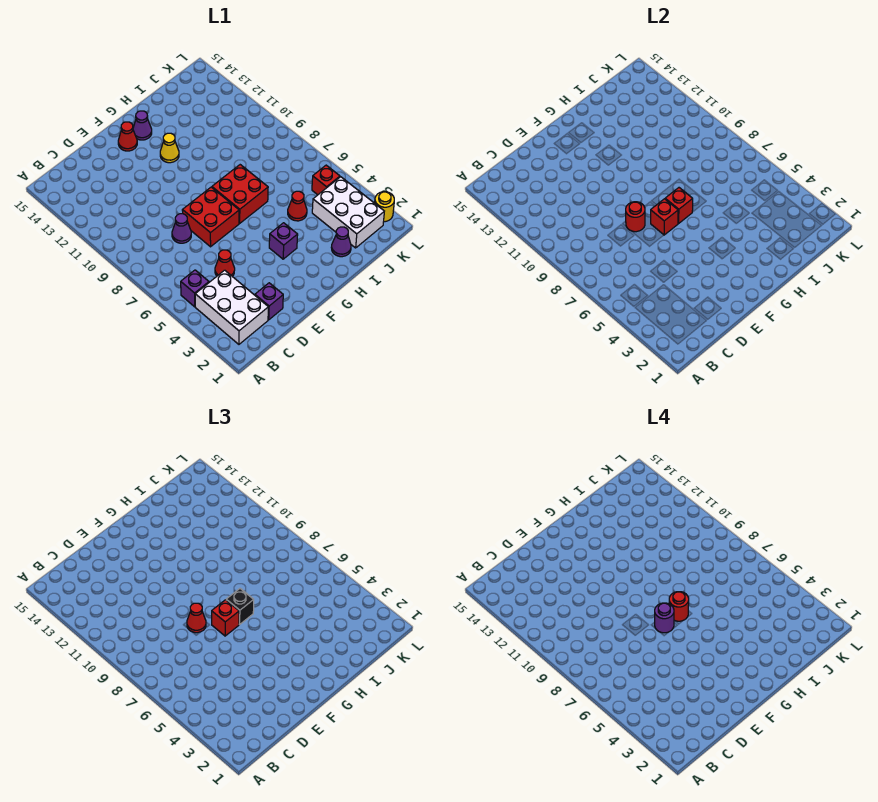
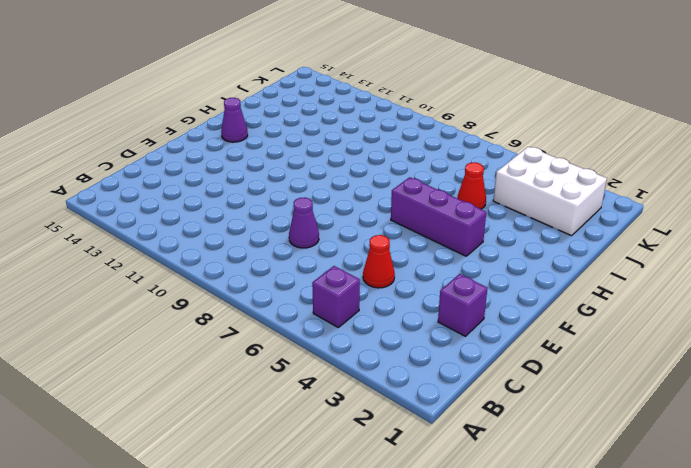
purple brick G4:G6 level 1 -> purple brick G4 level 1
none -> white brick B2:C4 level 1
none -> red brick E7:F8 level 1
none -> red cone F14 level 1

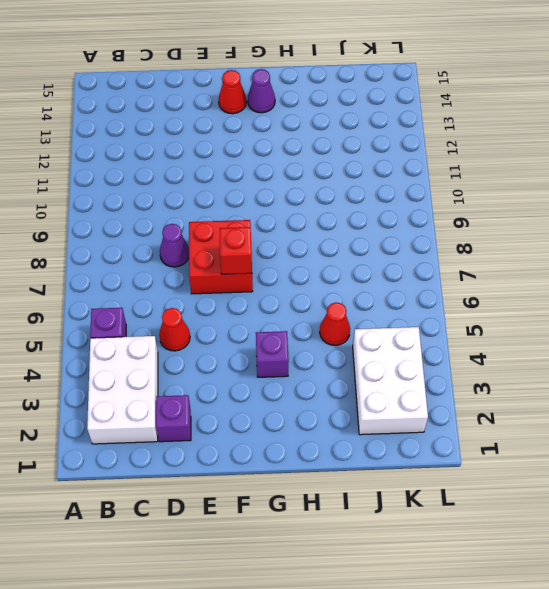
none -> red brick G7:H8 level 1
none -> yellow cone G12 level 1
none -> purple cone I2 level 1

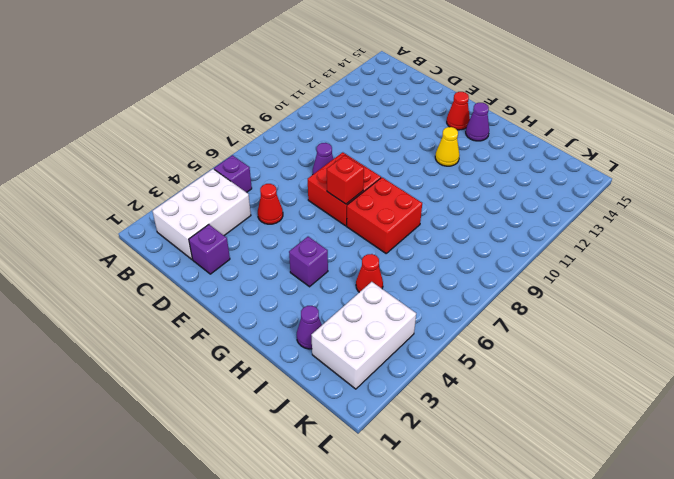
none -> red brick K5 level 1
none -> yellow round brick L2 level 1
none -> red round brick E8 level 2

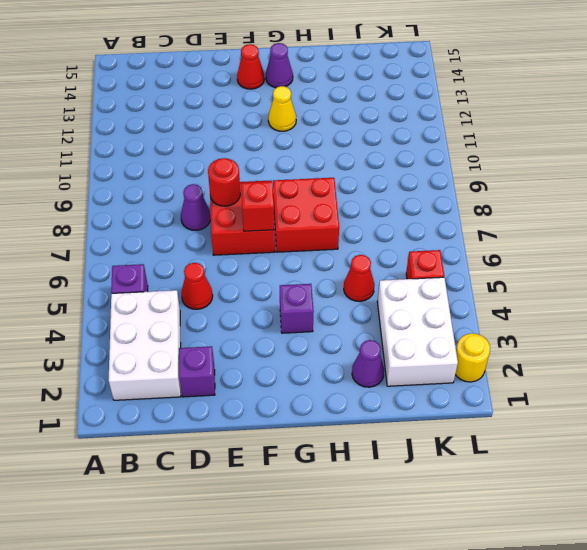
none -> red brick G7 level 2
none -> red cone E8 level 3
none -> red brick F7 level 3

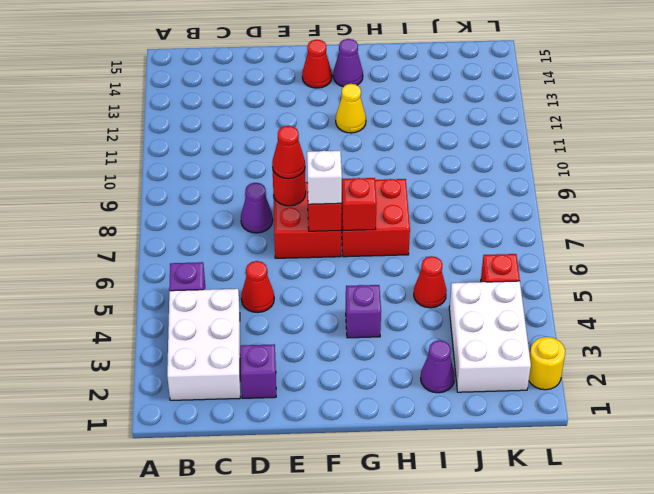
white brick F7 level 3 -> red brick F7 level 3
none -> black brick G7 level 3
none -> purple round brick F7 level 4
none -> red round brick G7 level 4

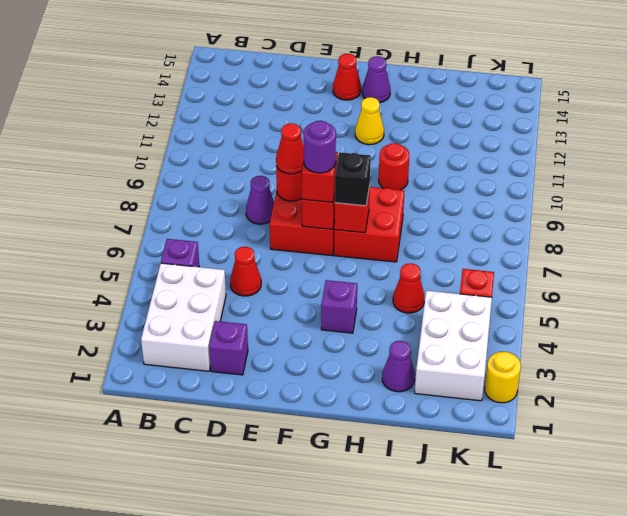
red round brick H10 level 1 -> red round brick G7 level 4

